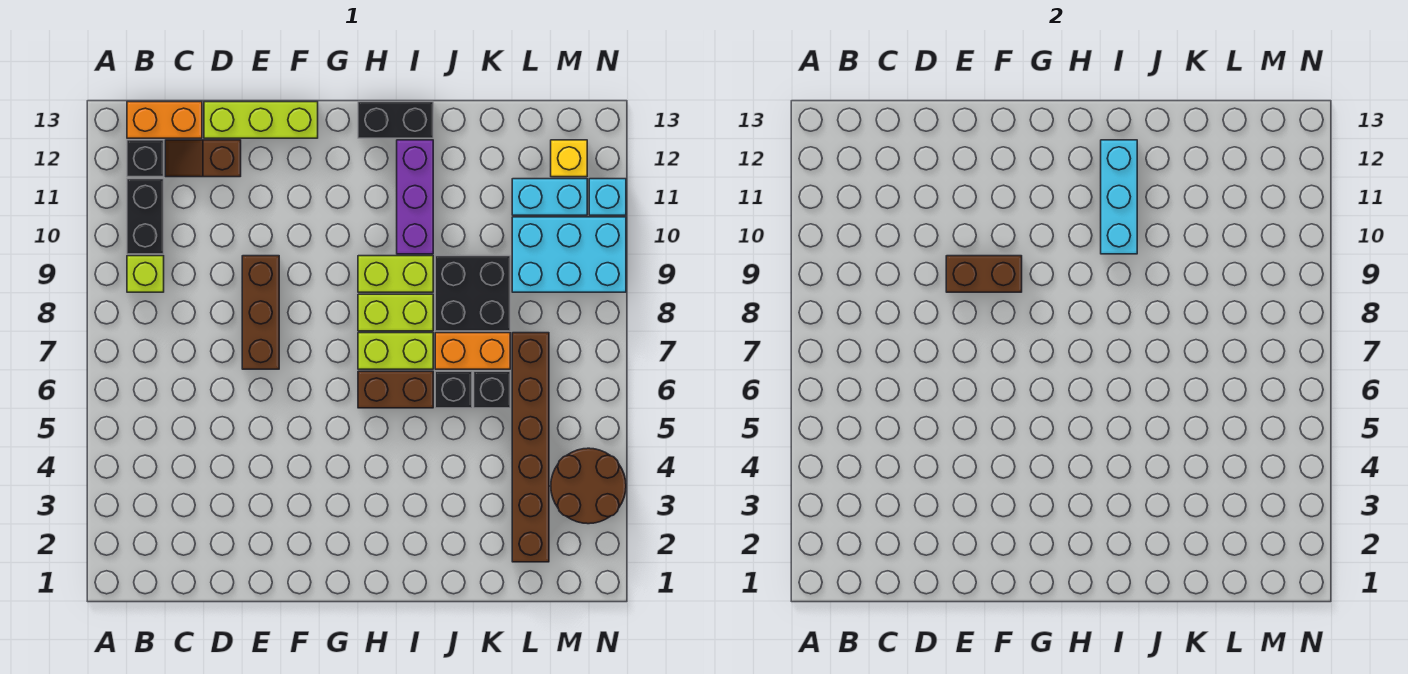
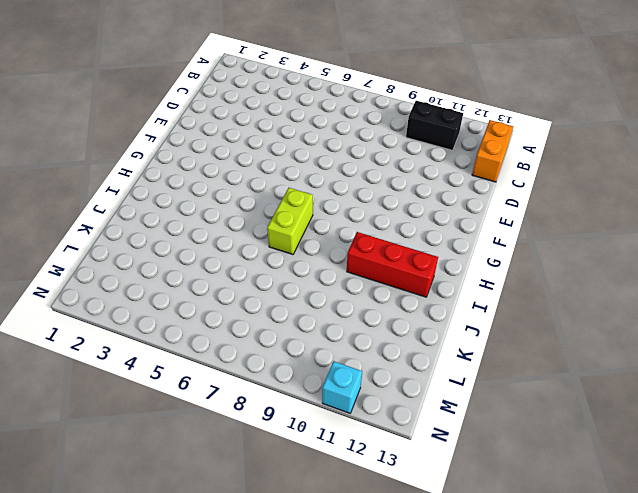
red brick I10:I12 level 1 -> purple brick I10:I12 level 1
none -> lime brick B9 level 1
none -> black brick B12 level 1
none -> brown slope C12:D12 level 1 top D

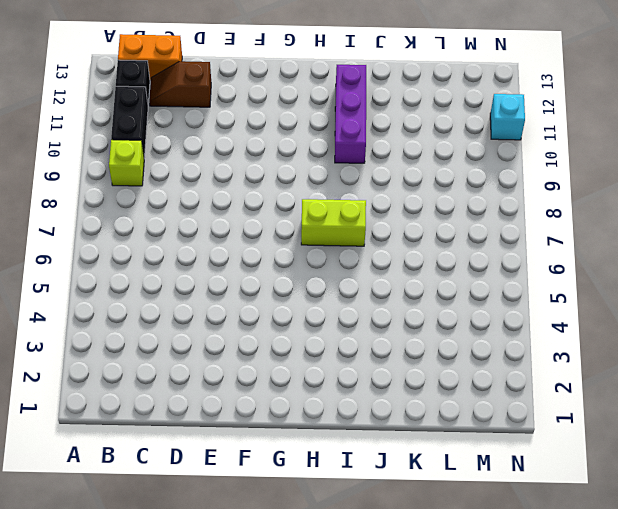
none -> lime brick D13:F13 level 1
none -> brown brick E7:E9 level 1
none -> brown brick H6:I6 level 1

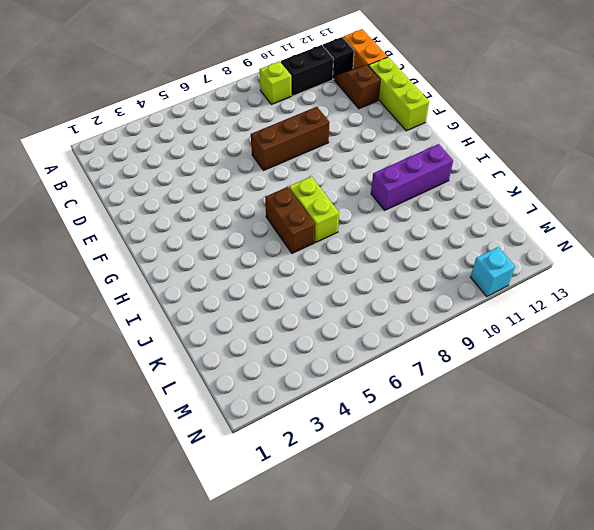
none -> lime brick H8:I8 level 1
none -> lime brick H9:I9 level 1
none -> black brick H13:I13 level 1

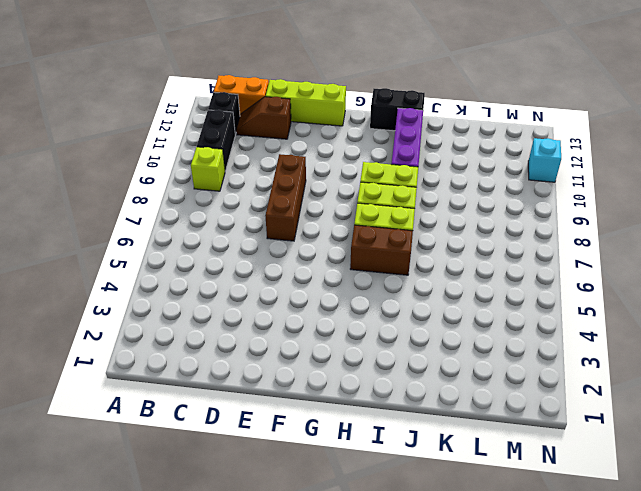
none -> black brick J6 level 1
none -> orange brick J7:K7 level 1
none -> black brick J8:K9 level 1

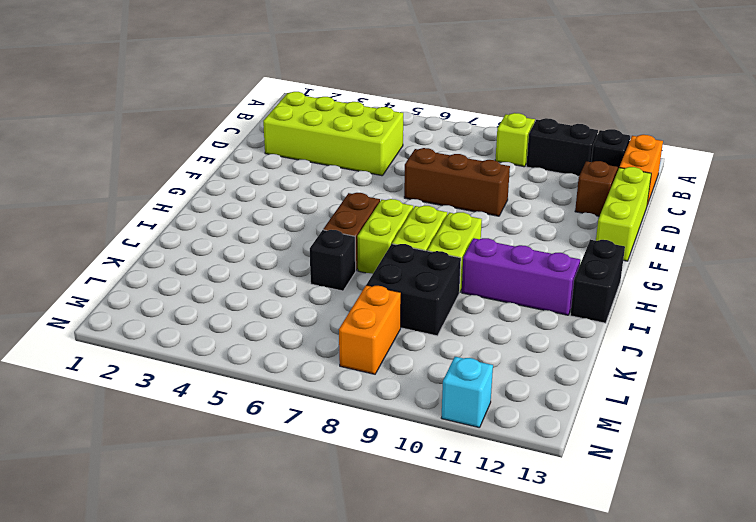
lime brick C2:D5 level 1 -> none
orange brick L8:M8 level 1 -> orange brick J7:K7 level 1
none -> black brick K6 level 1
none -> brown brick L2:L7 level 1
none -> cyan brick L9:N10 level 1

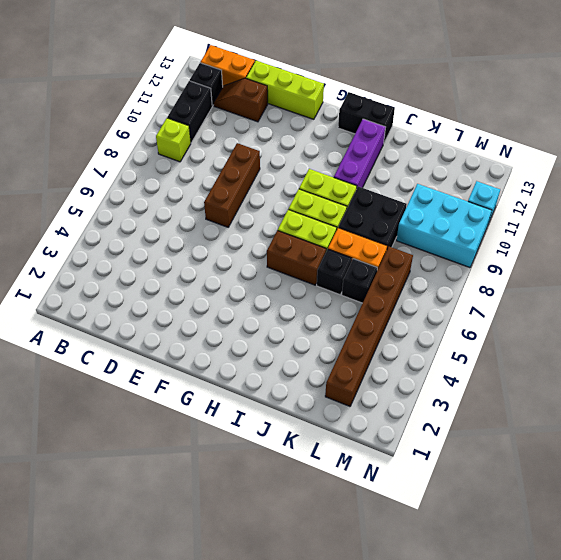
none -> cyan brick L11:M11 level 1
none -> brown round brick M3:N4 level 1
none -> yellow brick M12 level 1

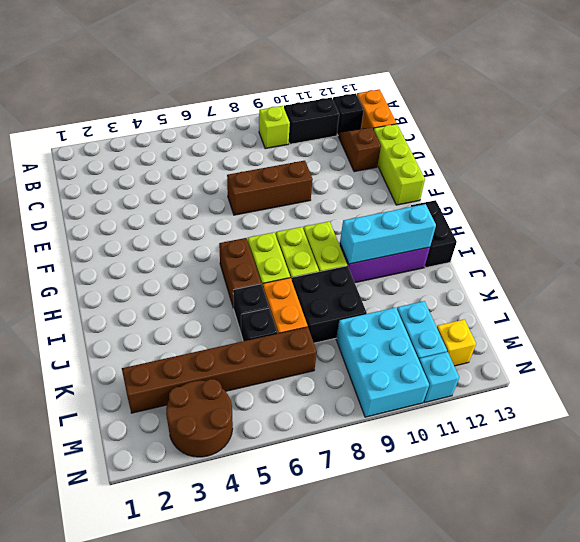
none -> brown brick E9:F9 level 2

